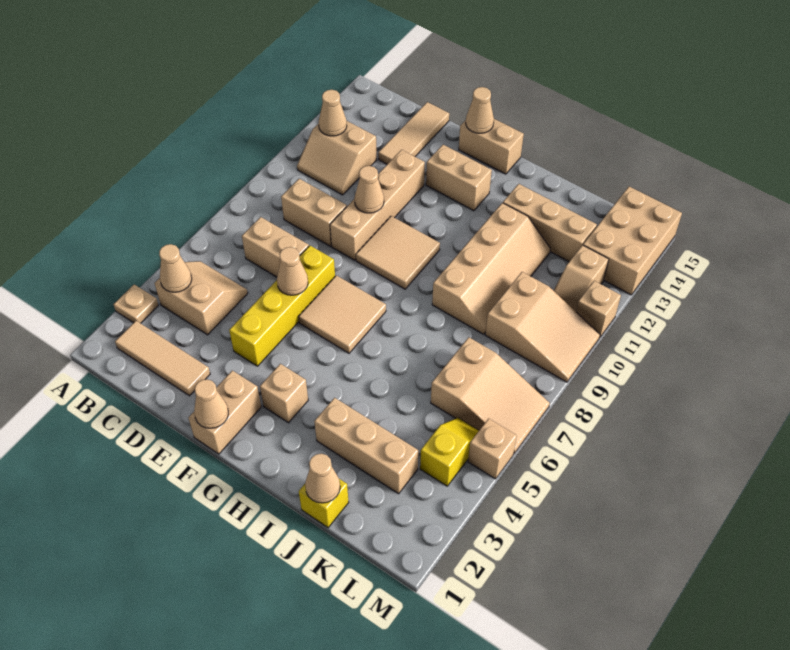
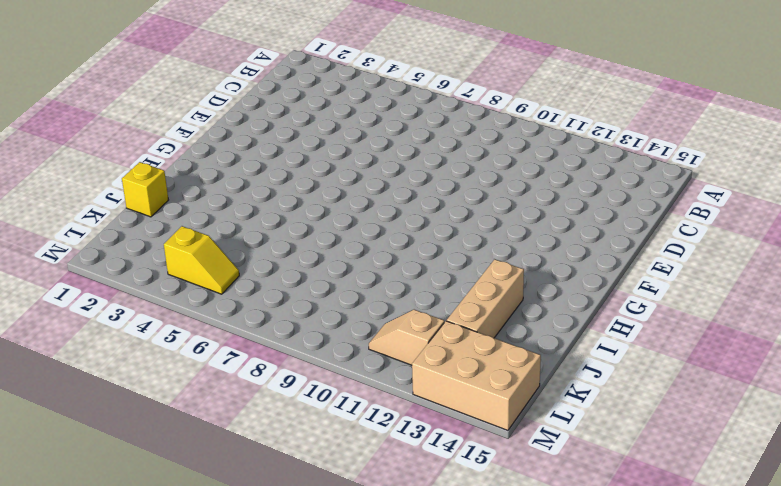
none -> tan plate A3 level 1
none -> tan tile B2:D2 level 1
none -> tan slope B4:C5 level 1 top 4
none -> tan slope B11:C12 level 1 top 12

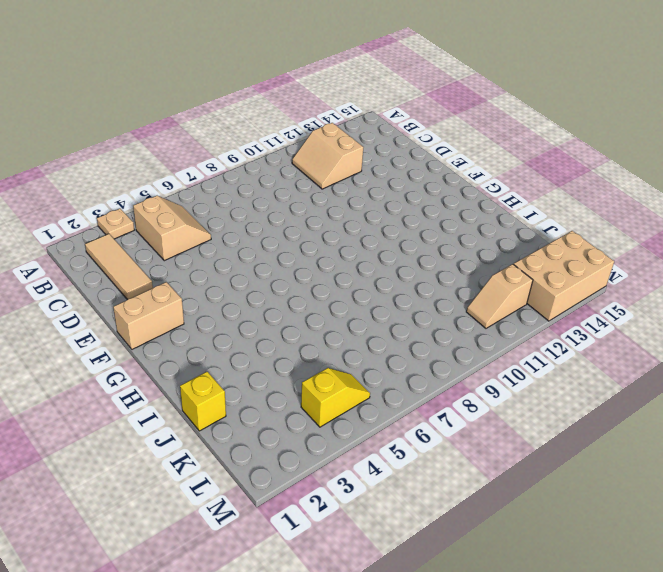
none -> tan brick C7:D7 level 1
none -> tan brick C9:D9 level 1
none -> tan tile D13:D15 level 1
none -> yellow brick E4:E7 level 1

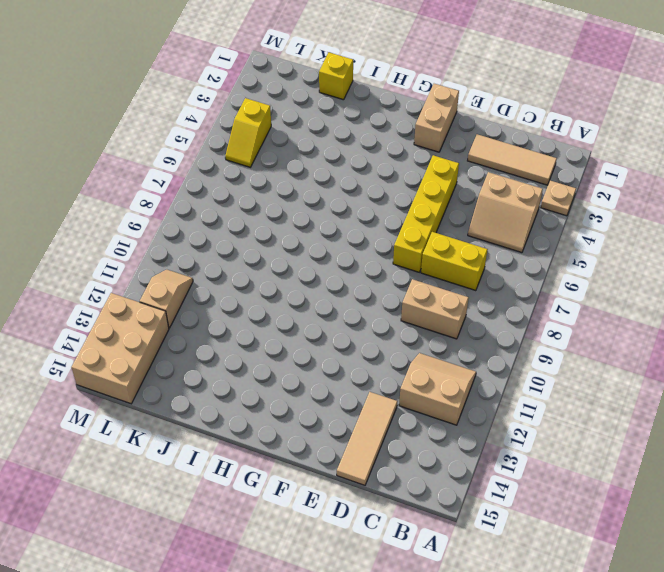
yellow brick C7:D7 level 1 -> tan brick C7:D7 level 1
none -> tan brick E9:E12 level 1
none -> tan tile F6:G7 level 1
none -> tan tile F9:G10 level 1
none -> tan brick F13:G13 level 1

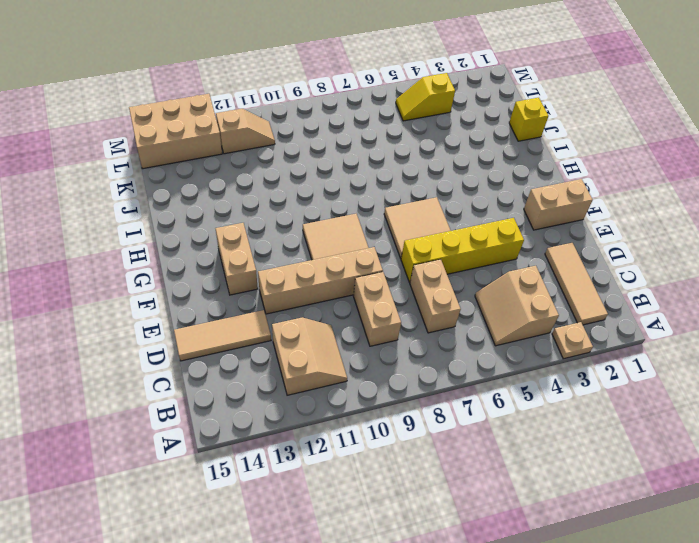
none -> tan brick F15:G15 level 1
none -> tan brick G3 level 1
none -> tan brick I3:K3 level 1
none -> tan slope I9:J12 level 1 top I

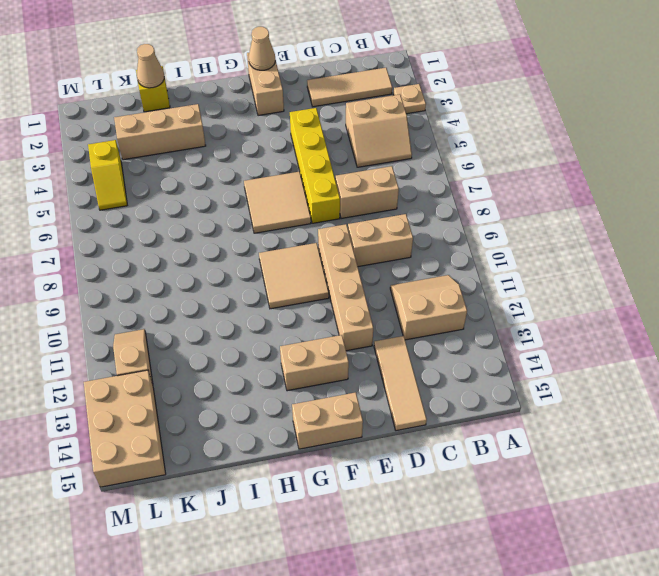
none -> tan brick G3 level 1
none -> tan slope I9:J12 level 1 top I
none -> tan brick I13:K13 level 1
none -> tan slope K6:M7 level 1 top K

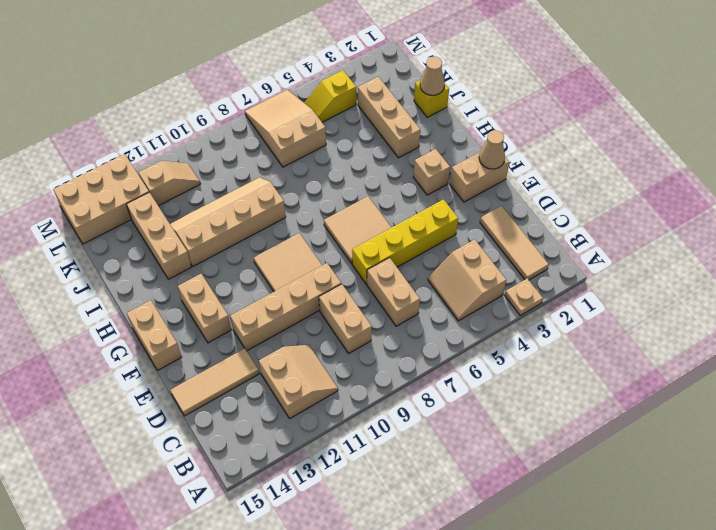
none -> tan slope K9:M10 level 1 top K
none -> tan brick M5 level 1
none -> tan brick M11 level 1
none -> tan cone B4 level 2

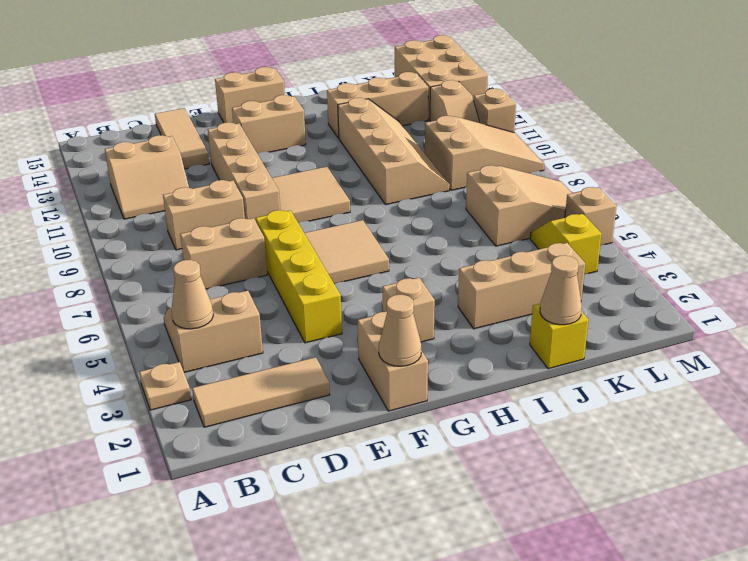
none -> tan cone B12 level 2
none -> tan cone E6 level 2
none -> tan cone E10 level 2
none -> tan cone F15 level 2

